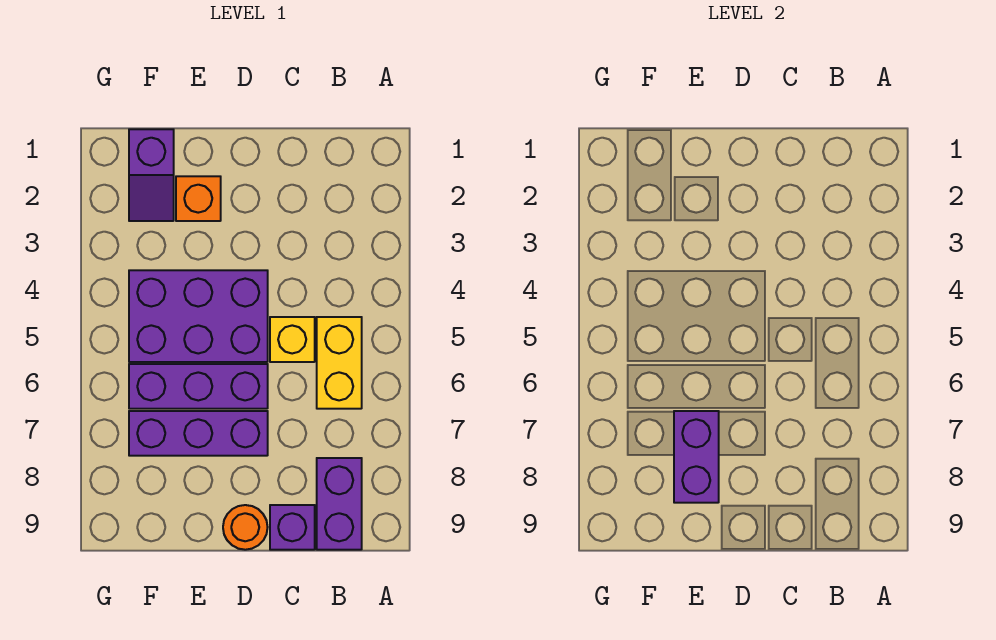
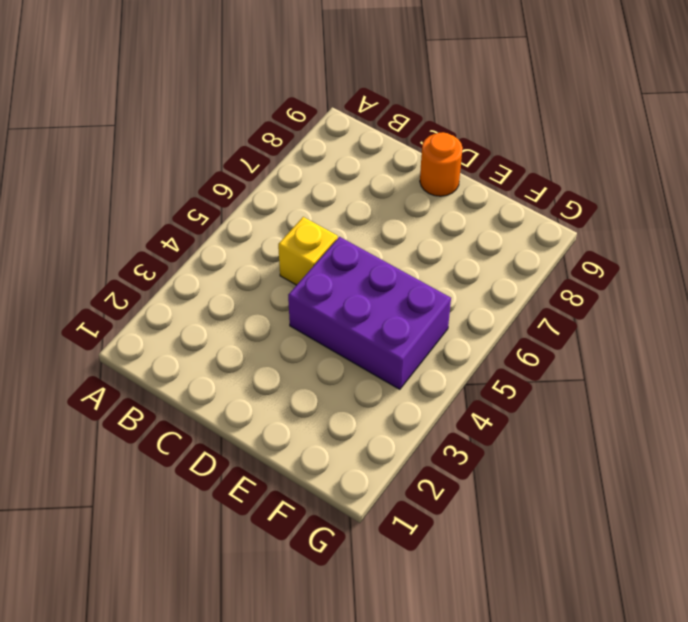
none -> yellow brick B5:B6 level 1
none -> purple brick B8:B9 level 1

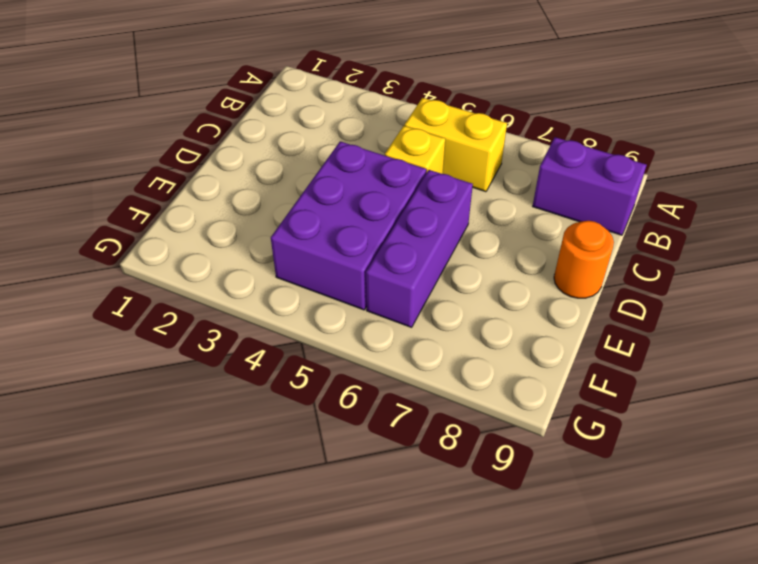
none -> purple brick C9 level 1
none -> purple brick D7:F7 level 1

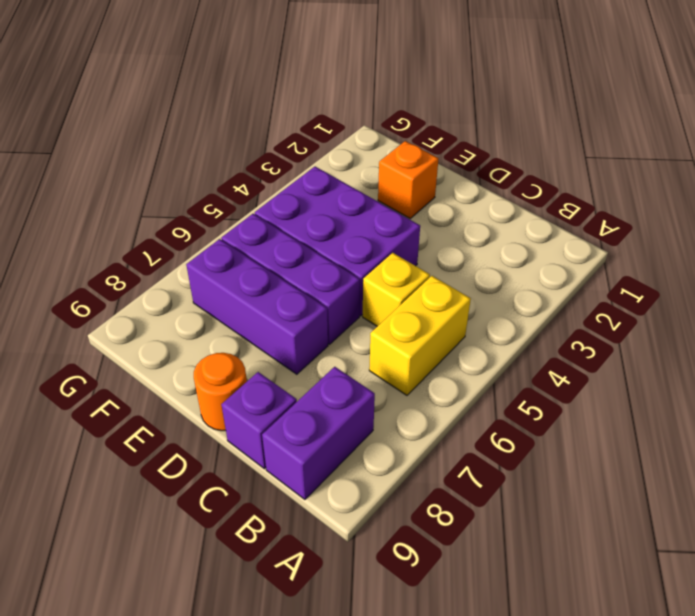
none -> purple slope F1:F2 level 1 top 1
none -> purple brick E7:E8 level 2

